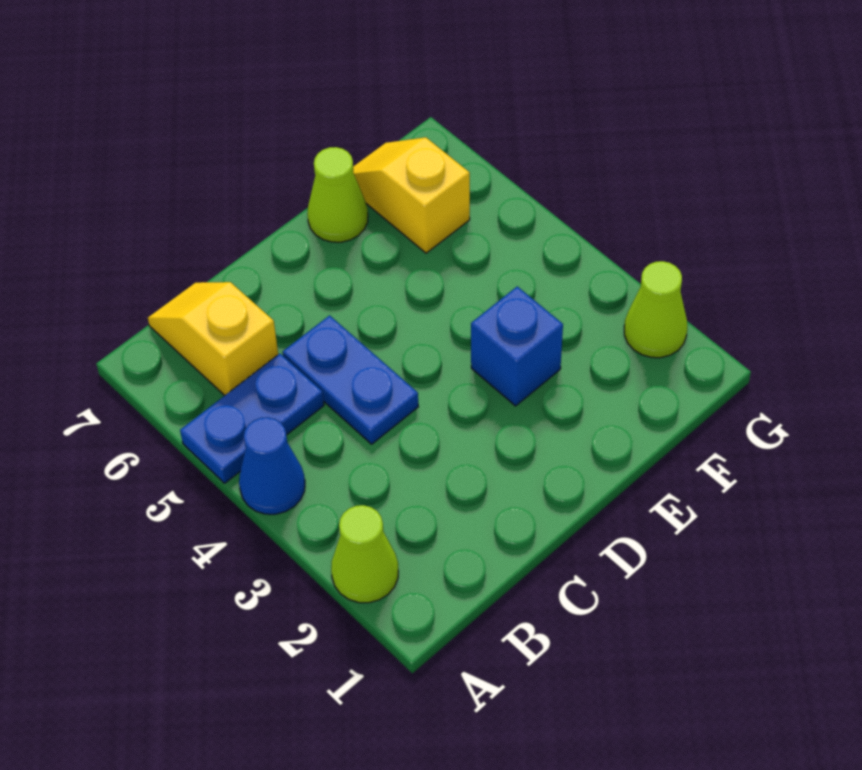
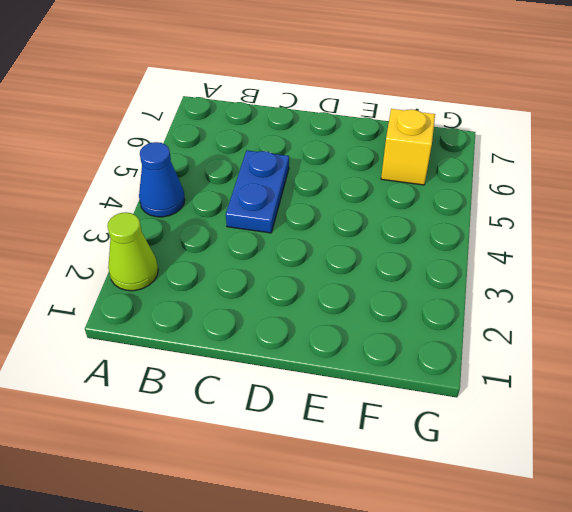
none -> blue plate A5:B5 level 1
none -> yellow slope B6:B7 level 1 top 6

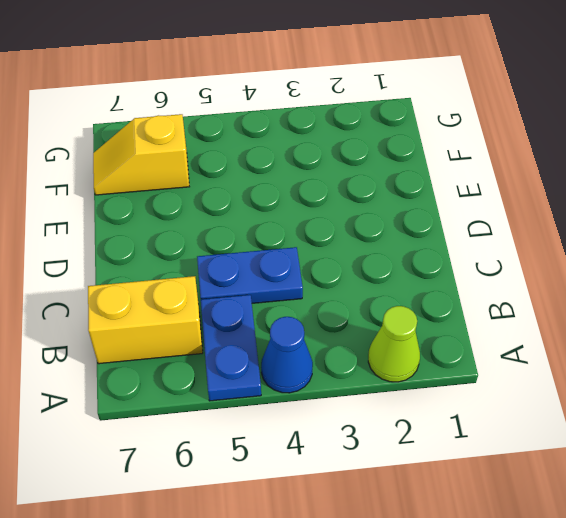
yellow brick B6:B7 level 1 -> yellow slope B6:B7 level 1 top 6
none -> blue brick E3 level 1
none -> lime cone E7 level 1

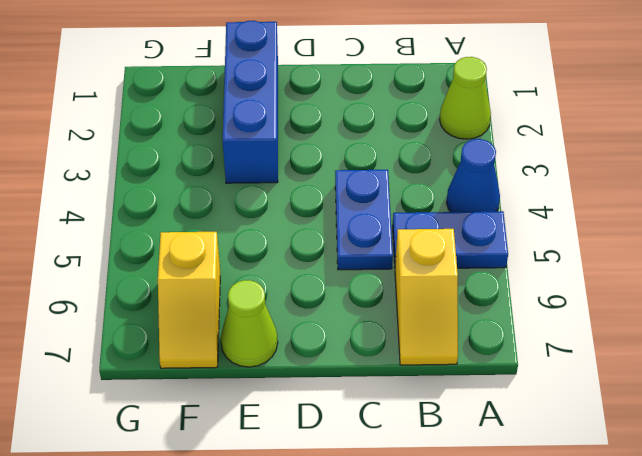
blue brick E1:E3 level 1 -> blue brick E3 level 1
none -> lime cone G2 level 1

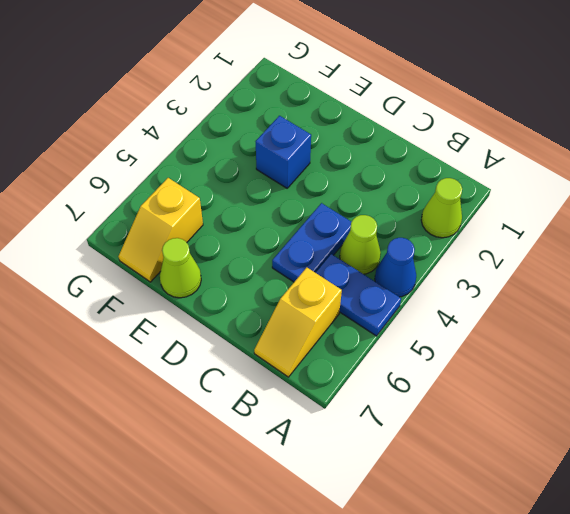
lime cone B4 level 1 -> lime cone G2 level 1

